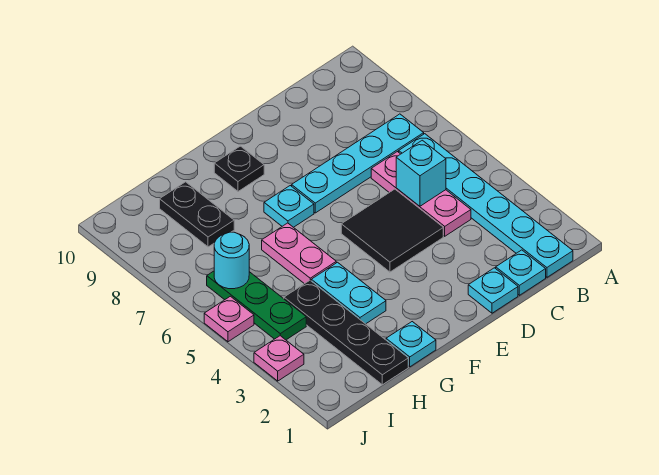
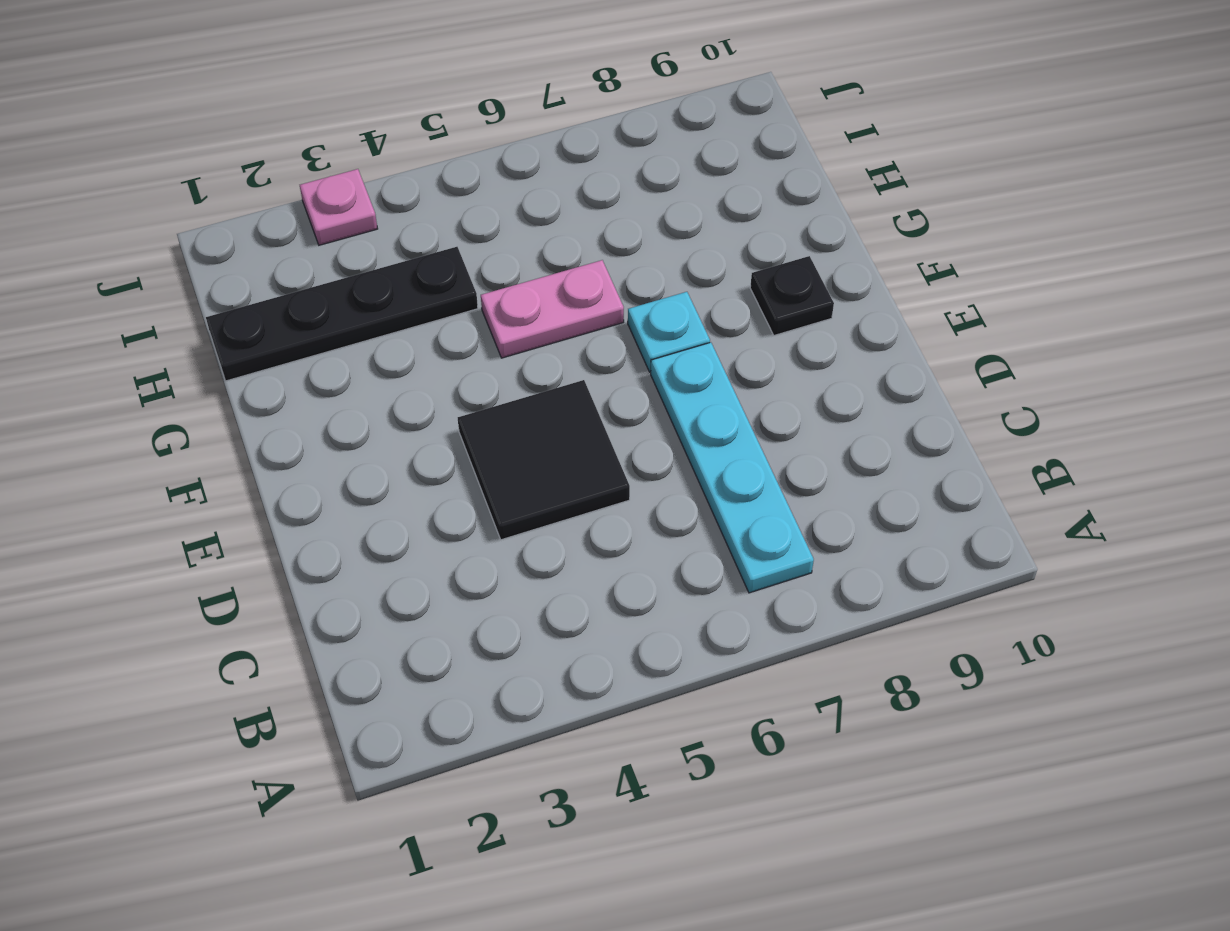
none -> cyan plate B1:B6 level 1
none -> cyan plate C1 level 1
none -> pink plate C4:C6 level 1

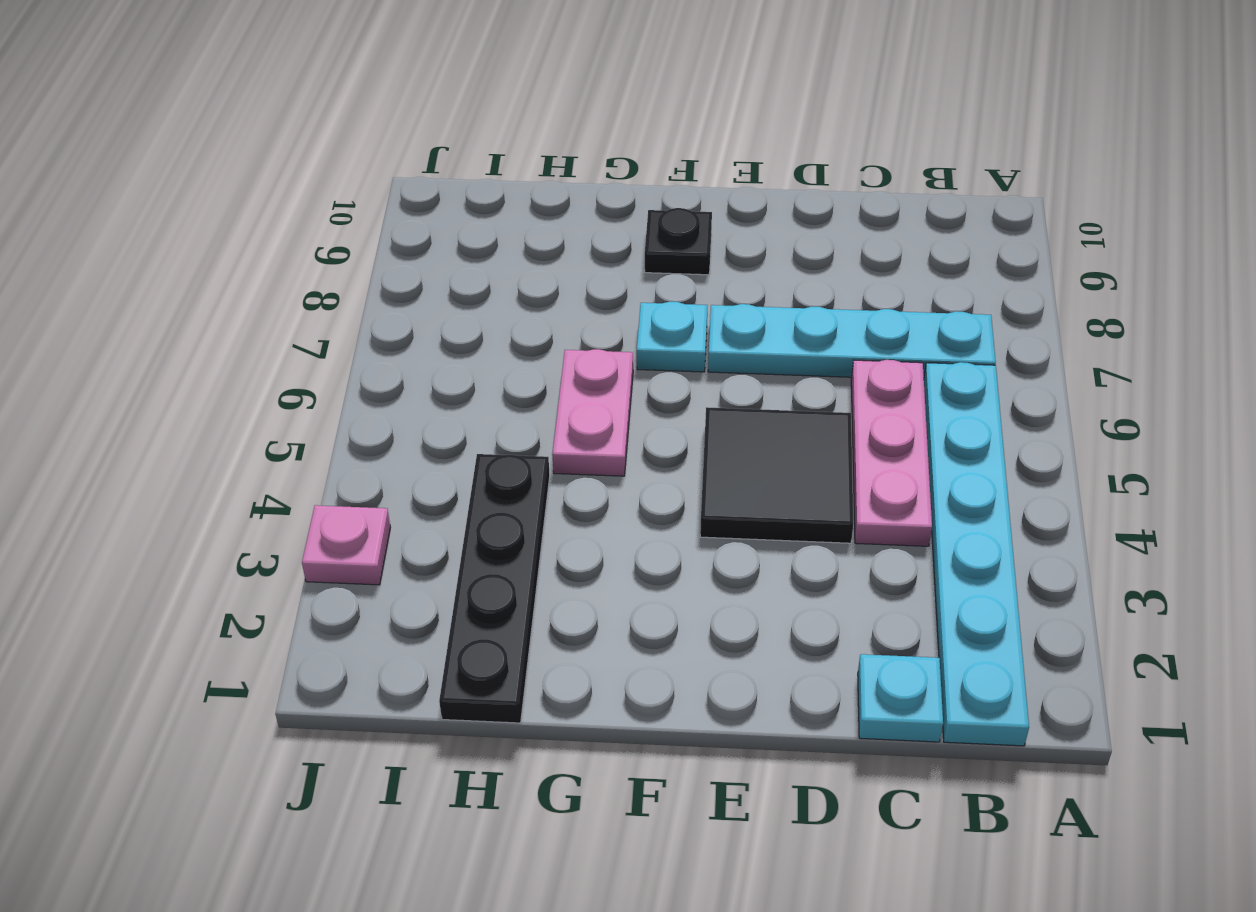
none -> cyan plate D1 level 1
none -> cyan plate G1 level 1
none -> cyan plate G3:G4 level 1

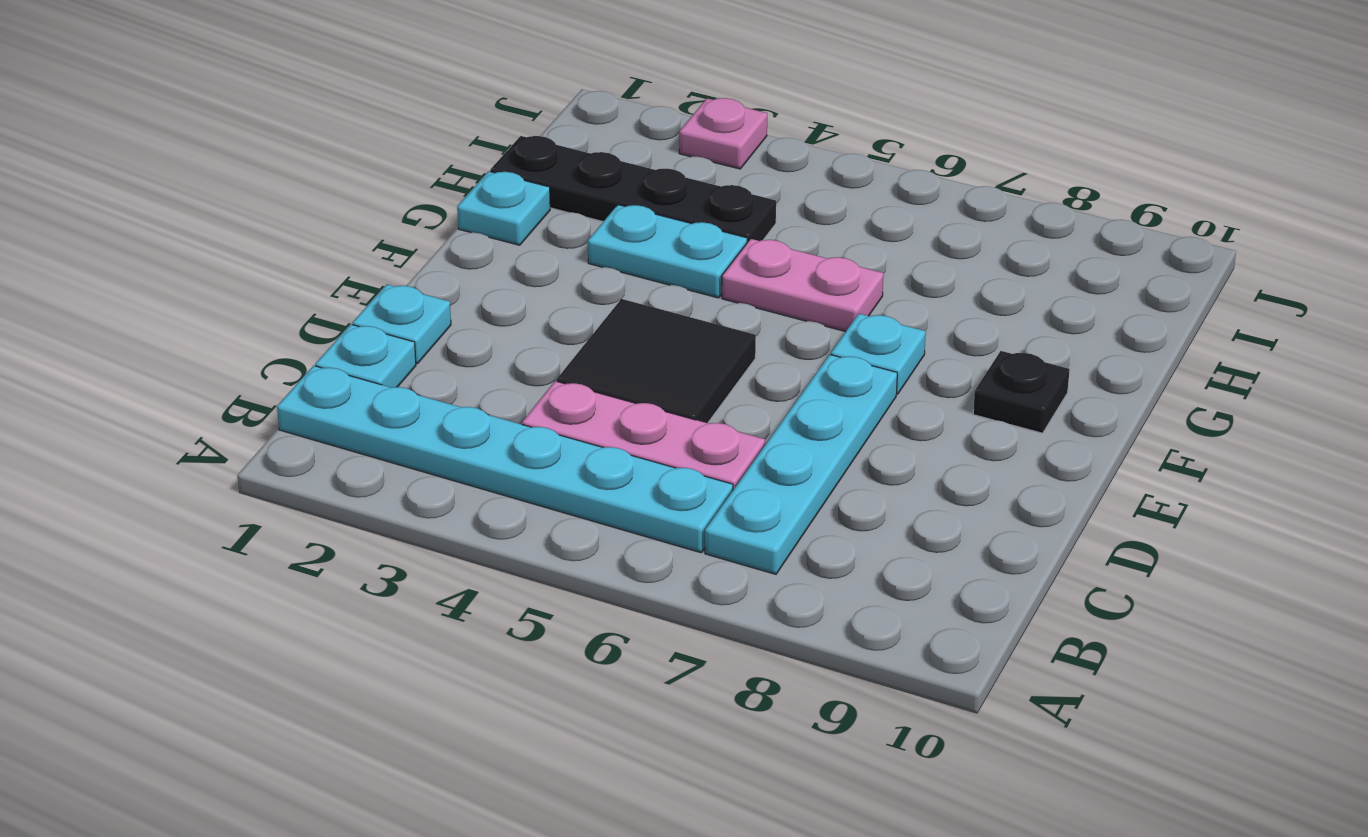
none -> black plate H8:H9 level 1
none -> green plate I4:I6 level 1
none -> pink plate J5 level 1

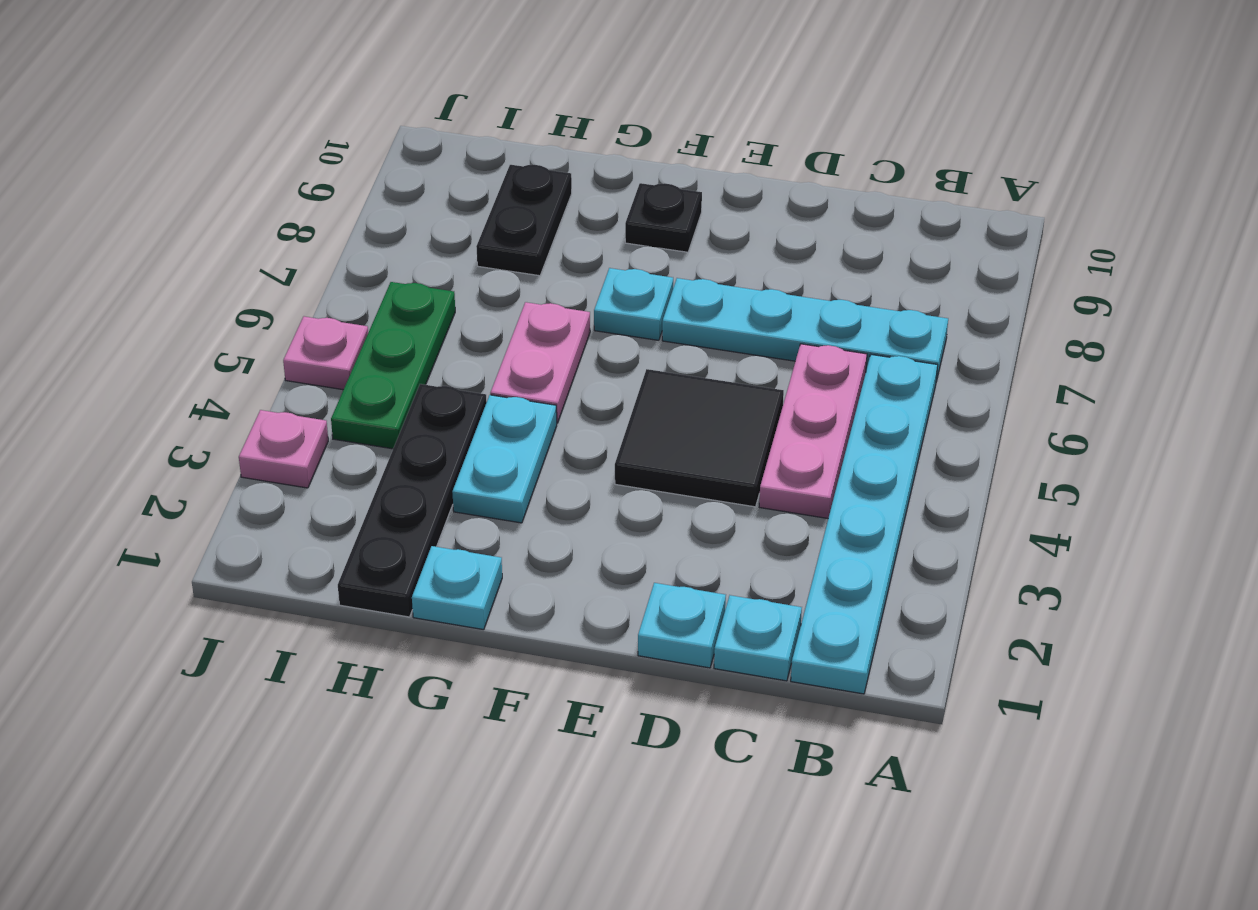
none -> cyan brick C5 level 2
none -> cyan round brick I6 level 2

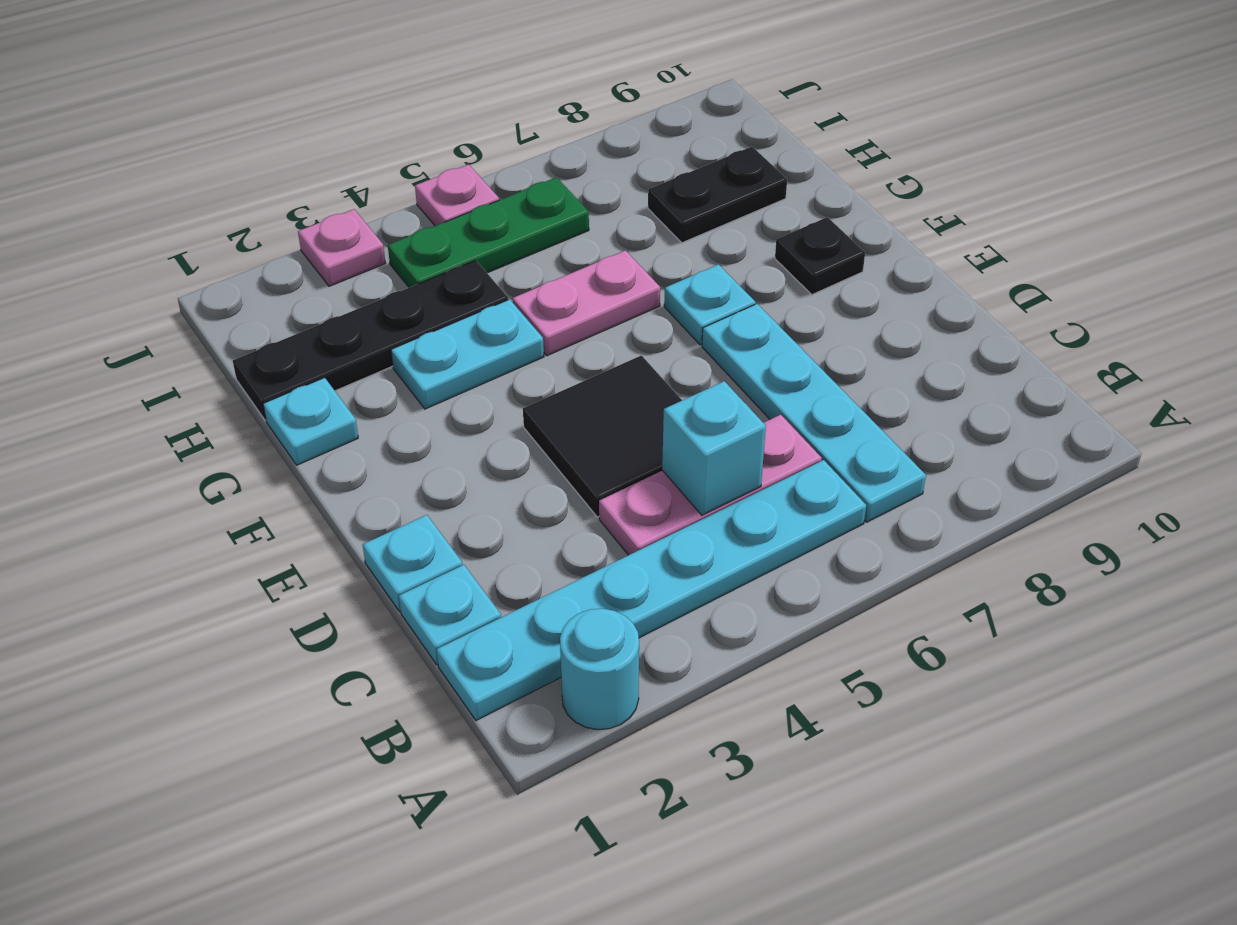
cyan round brick A2 level 1 -> cyan round brick I6 level 2

